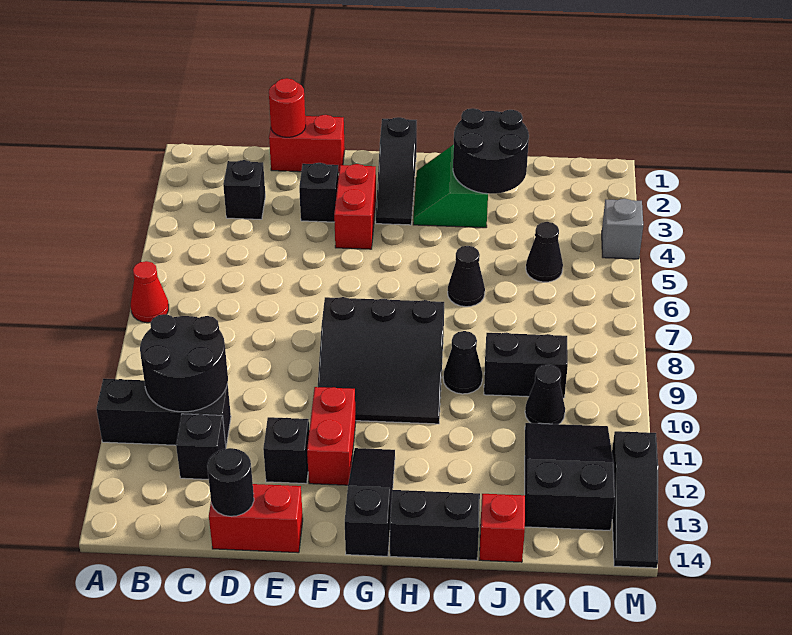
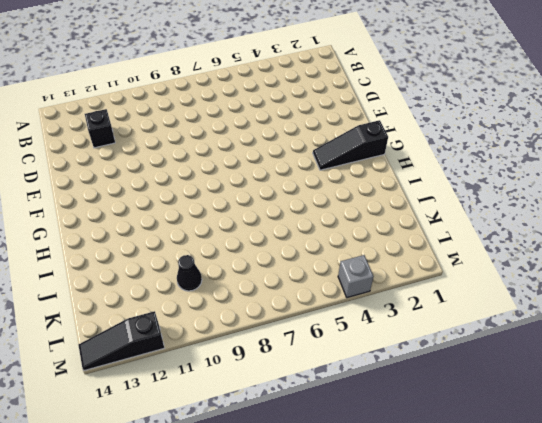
none -> red cone A7 level 1
none -> black brick A11:C11 level 1
none -> black brick C3 level 1

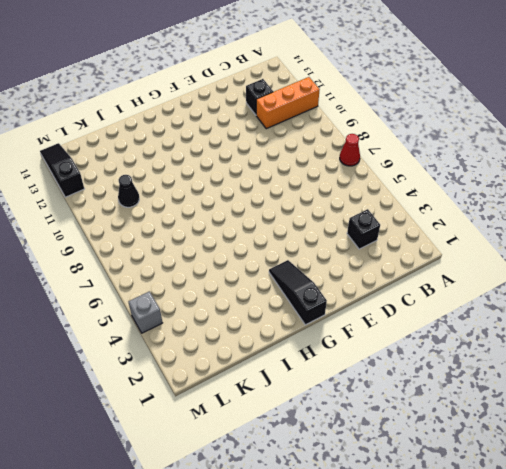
orange brick A11:C11 level 1 -> black brick A11:C11 level 1
none -> red brick D1:E1 level 1
none -> red brick D14:E14 level 1
none -> black brick E3 level 1

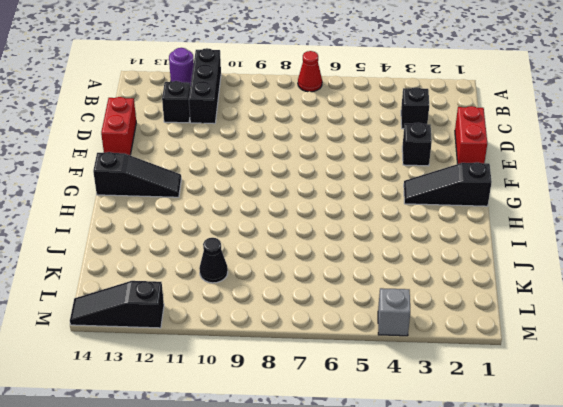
purple round brick A12 level 1 -> none
none -> black brick E12 level 1
none -> red brick F3:F4 level 1
none -> black slope F8:H10 level 1 top 8

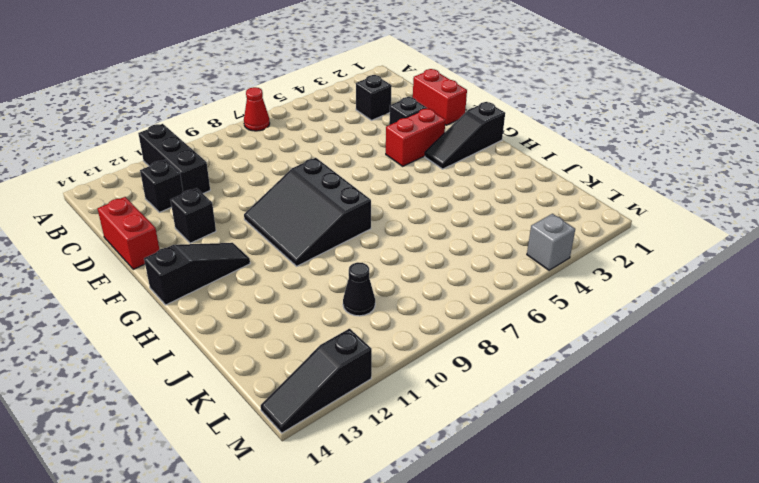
none -> red brick F11:F12 level 1
none -> green slope H2:I3 level 1 top I
none -> black brick H14:I14 level 1

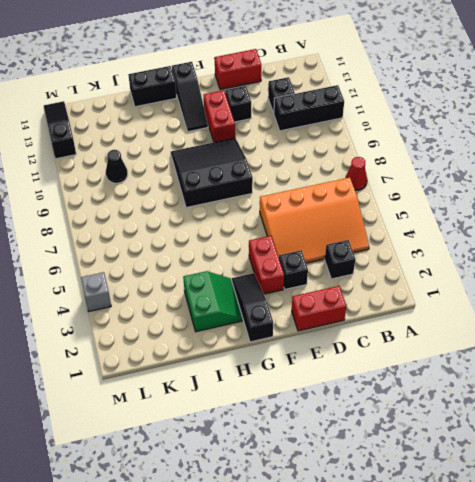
orange slope B4:E6 level 1 top 6 -> none
none -> black cone I6 level 1
none -> black cone I9 level 1
none -> black brick J9:K9 level 1

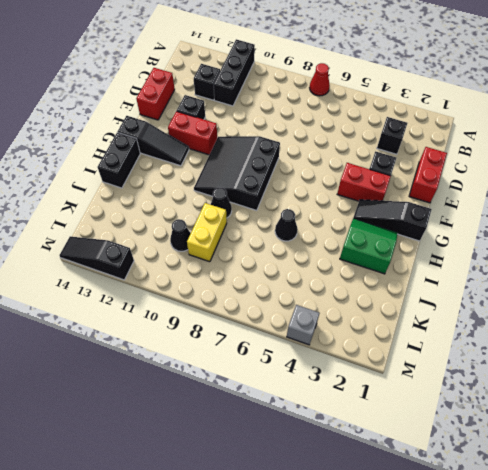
yellow brick J9:K9 level 1 -> black brick J9:K9 level 1
none -> red brick J14 level 1
none -> black cone K5 level 1
none -> black slope K11:L13 level 1 top 13

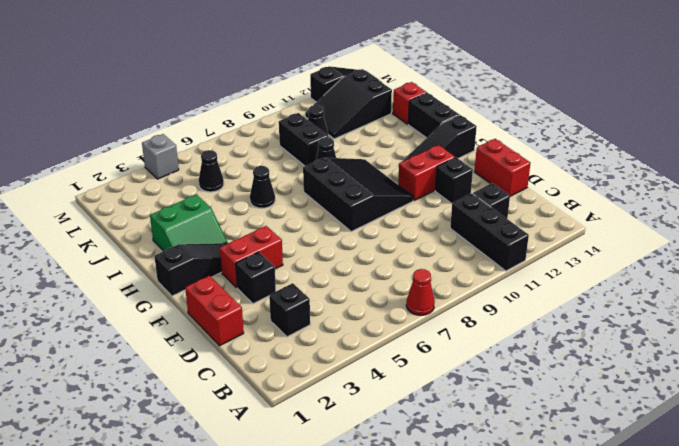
none -> black round brick B10:C11 level 2
none -> red round brick D1 level 2
none -> black round brick D14 level 2

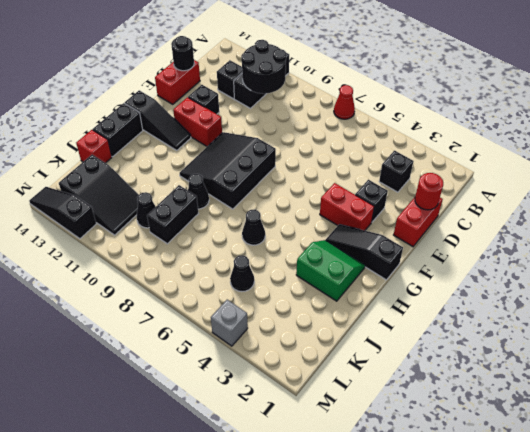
none -> black round brick I2:J3 level 2

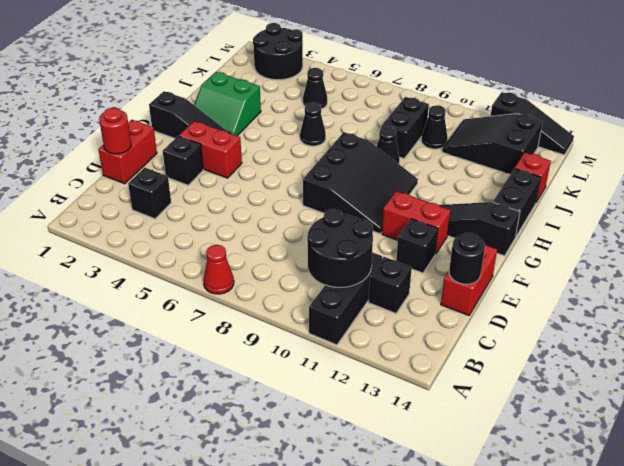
black round brick L2:M3 level 1 -> black round brick I2:J3 level 2
none -> grey brick M4 level 1

